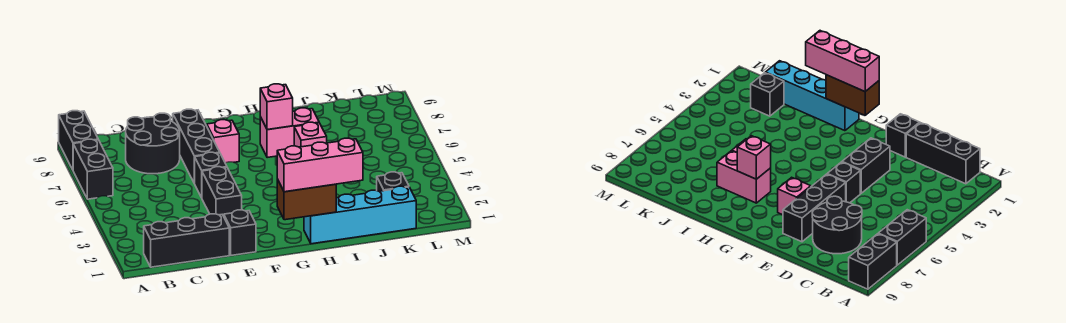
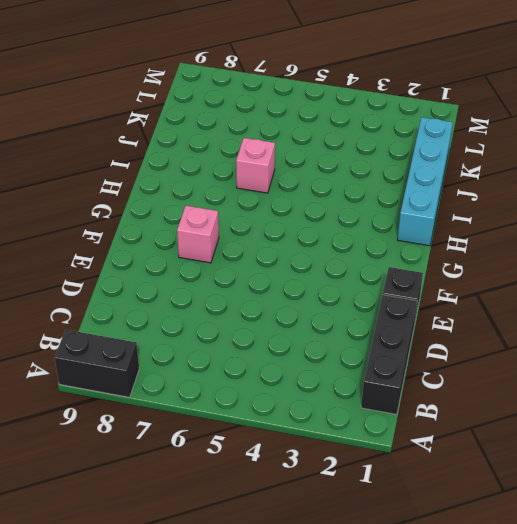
none -> black brick A6:A7 level 1
none -> black round brick C7:D8 level 1
none -> black brick E3:E4 level 1

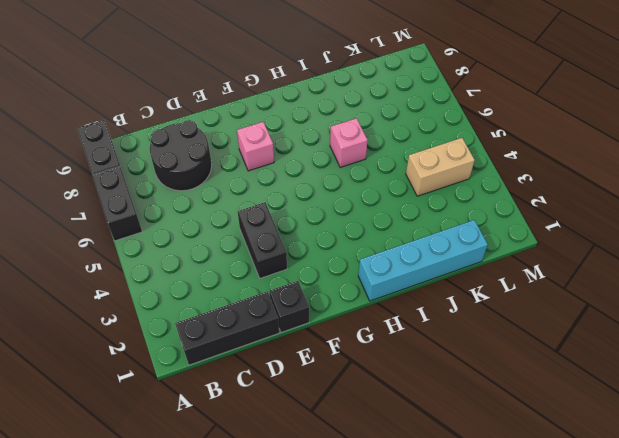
tan brick K4:L4 level 1 -> none
none -> black brick E5 level 1
none -> black brick E6:E8 level 1
none -> pink brick H7:I7 level 1

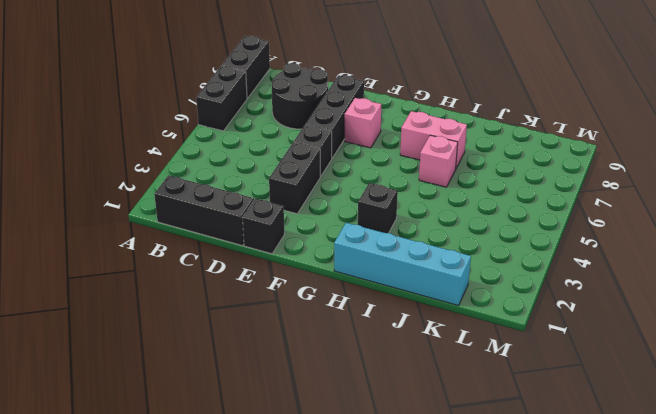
black brick H3 level 1 -> black brick K2 level 1
none -> brown brick G1:H1 level 2
none -> pink brick H7 level 2
none -> pink brick G1:I1 level 3

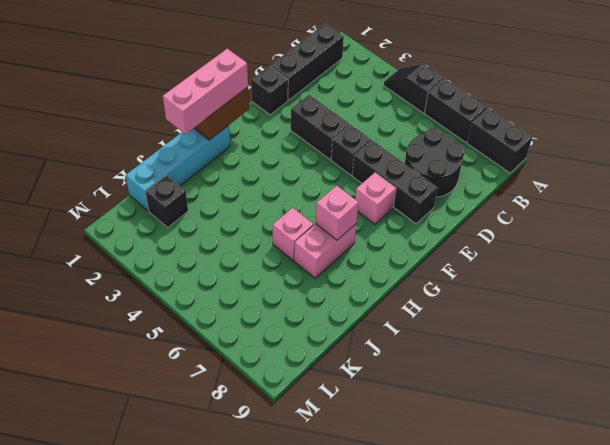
black slope A4:A5 level 1 top 5 -> none

